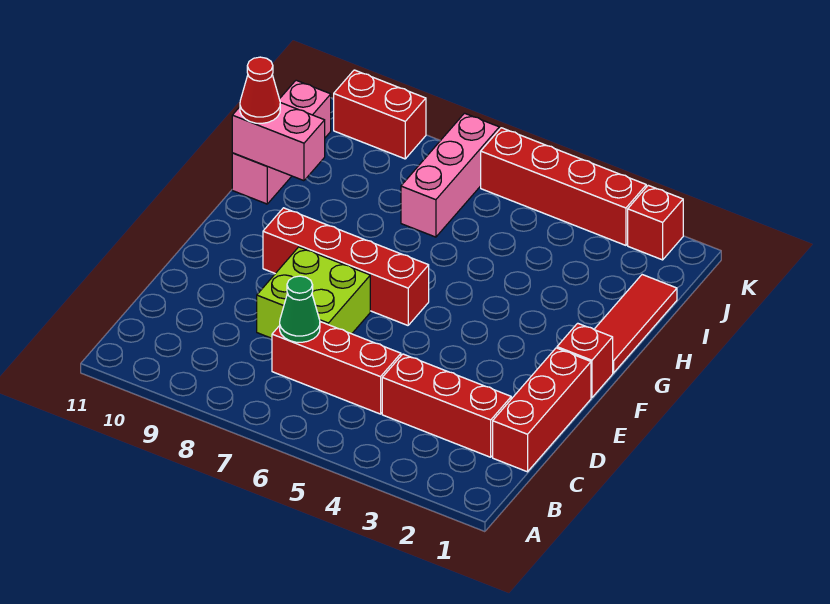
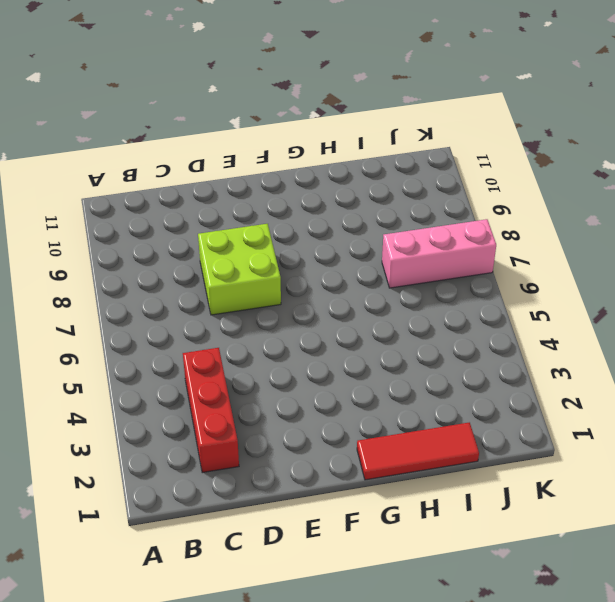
none -> red brick C1:E1 level 1
none -> red brick C5:C7 level 1
none -> red brick F1 level 1

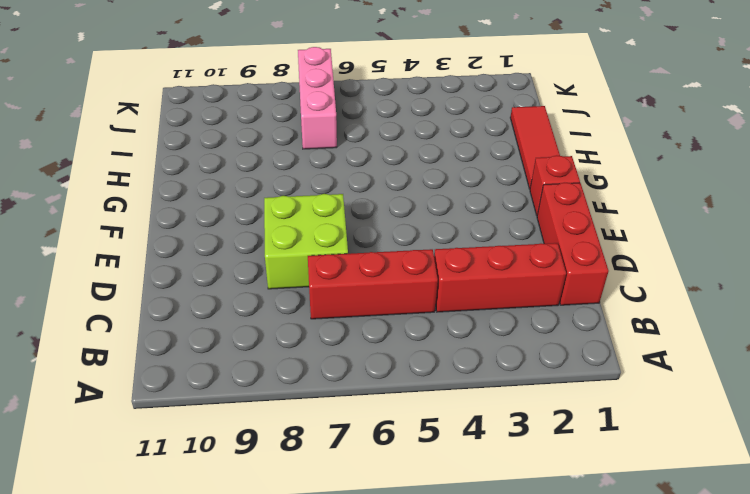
none -> red brick F6:F9 level 1
none -> pink brick H11:J11 level 1
none -> red brick K2 level 1

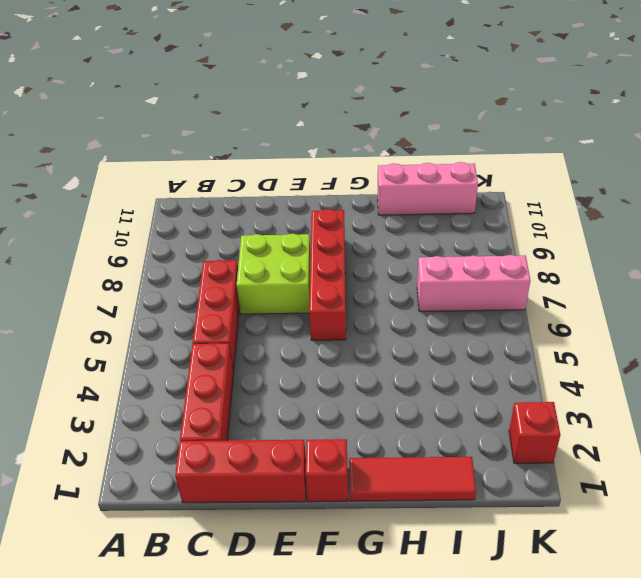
none -> red brick K3:K6 level 1
none -> red brick K9:K10 level 1
none -> green cone C7 level 2

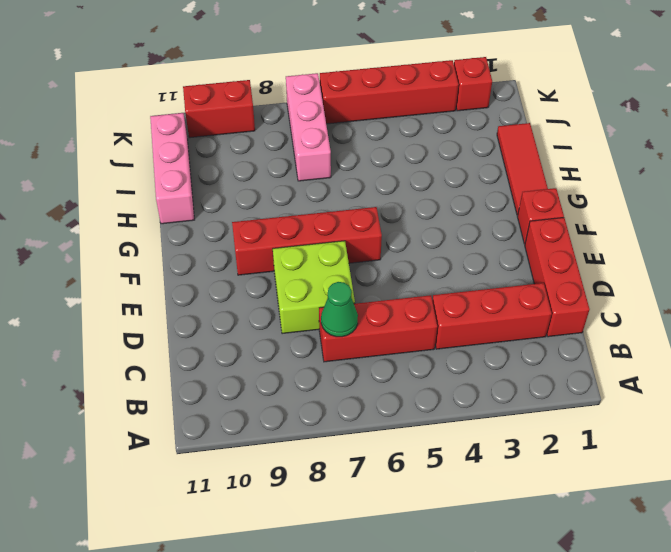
none -> pink brick H10:H11 level 2
none -> red cone H11 level 3

